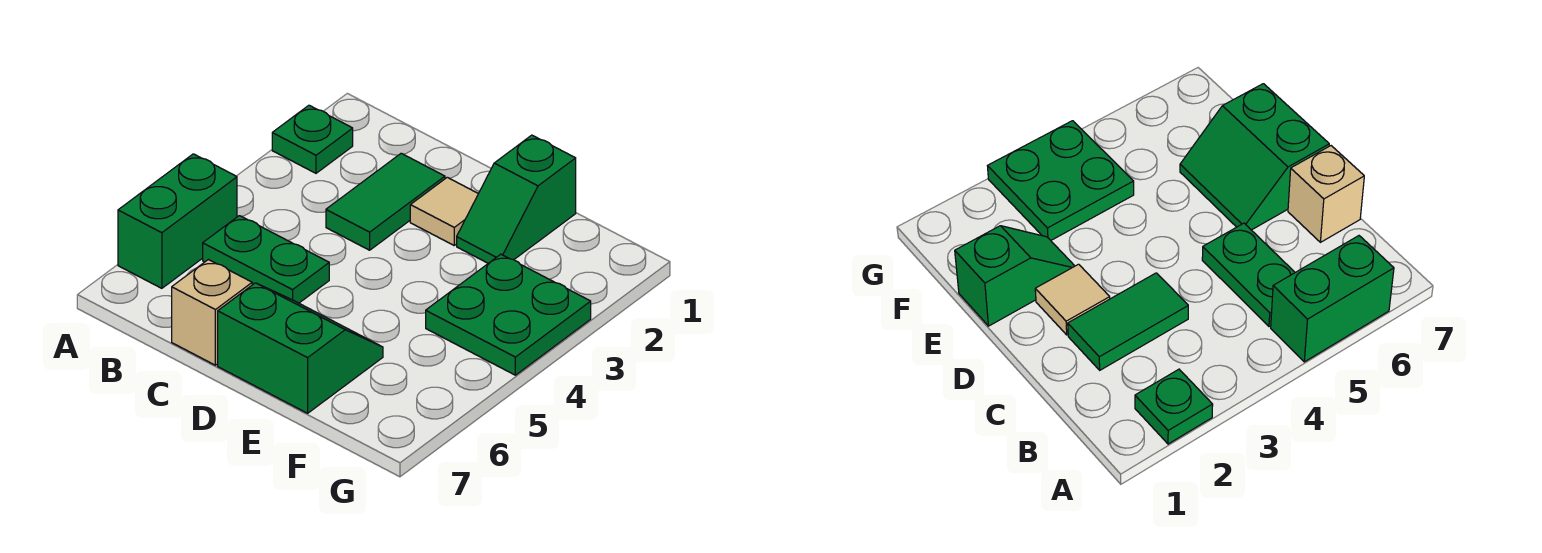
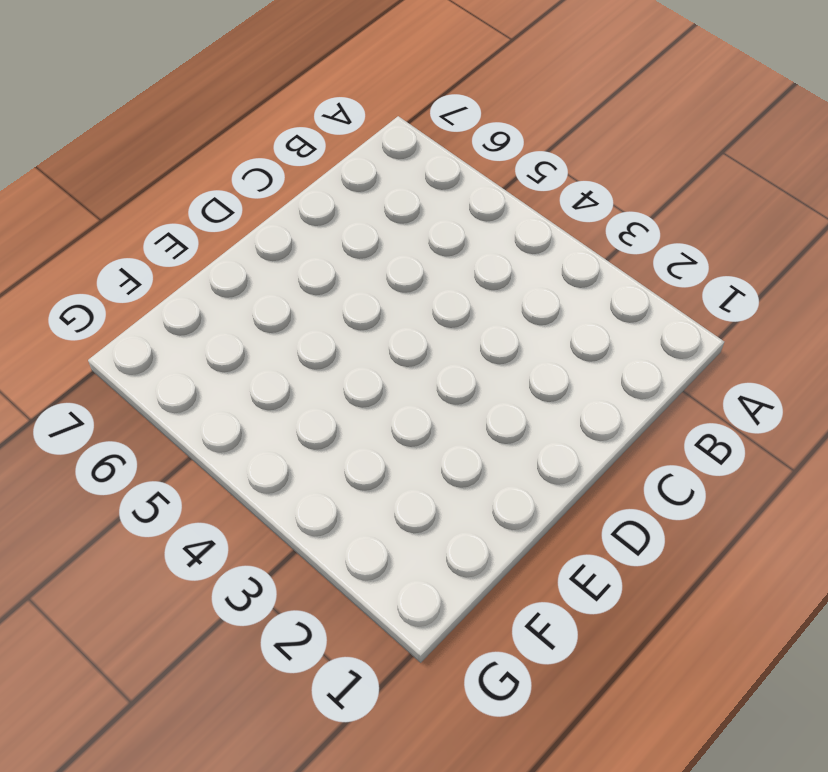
none -> green plate A2 level 1
none -> green brick A5:A6 level 1

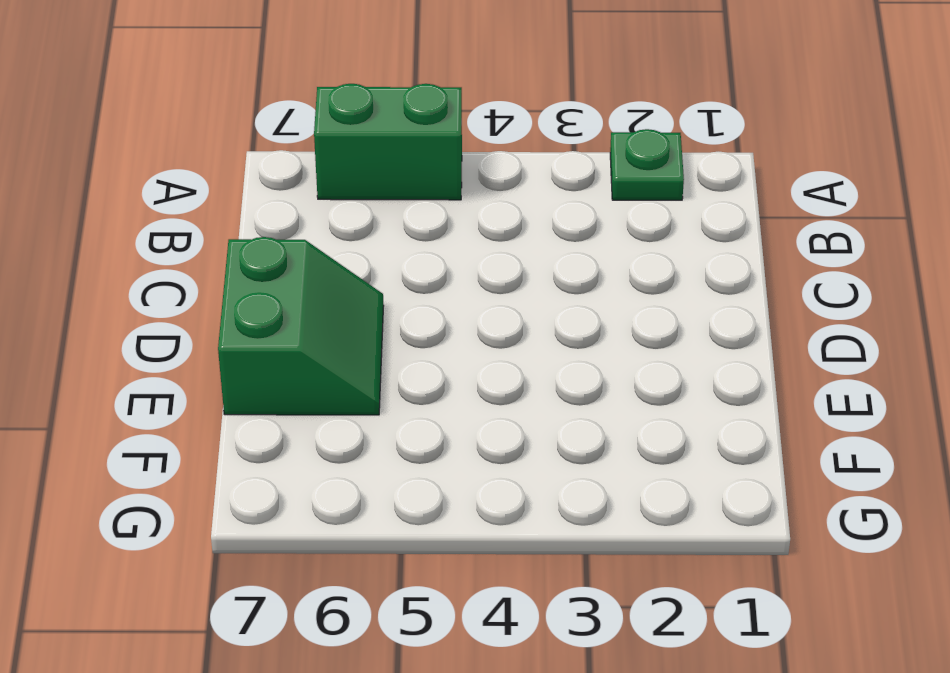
none -> green plate B5:C5 level 1
none -> green tile C2:C3 level 1

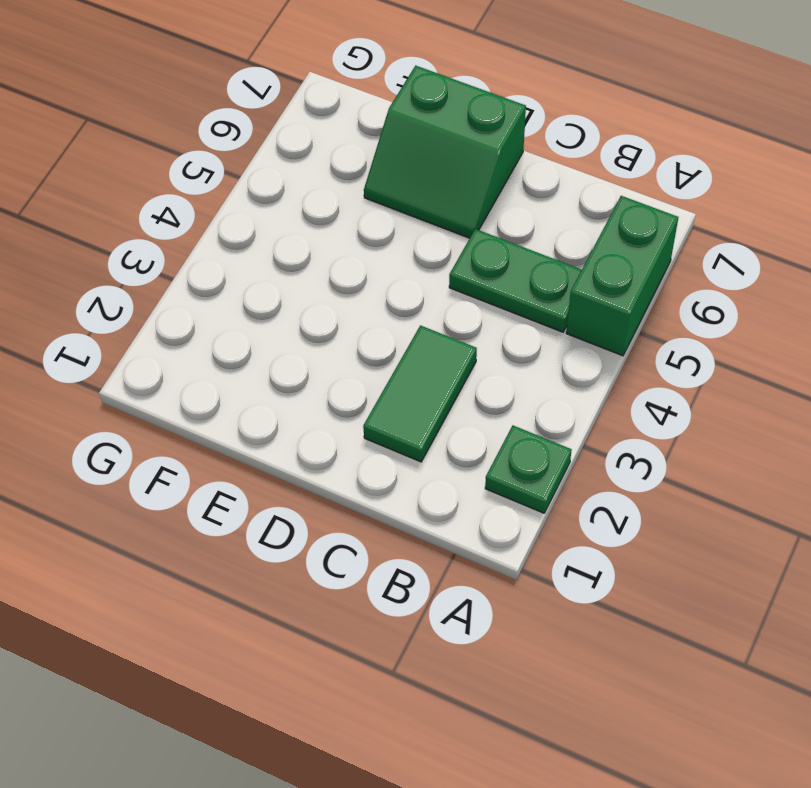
none -> tan brick C7 level 1
none -> tan tile D2 level 1

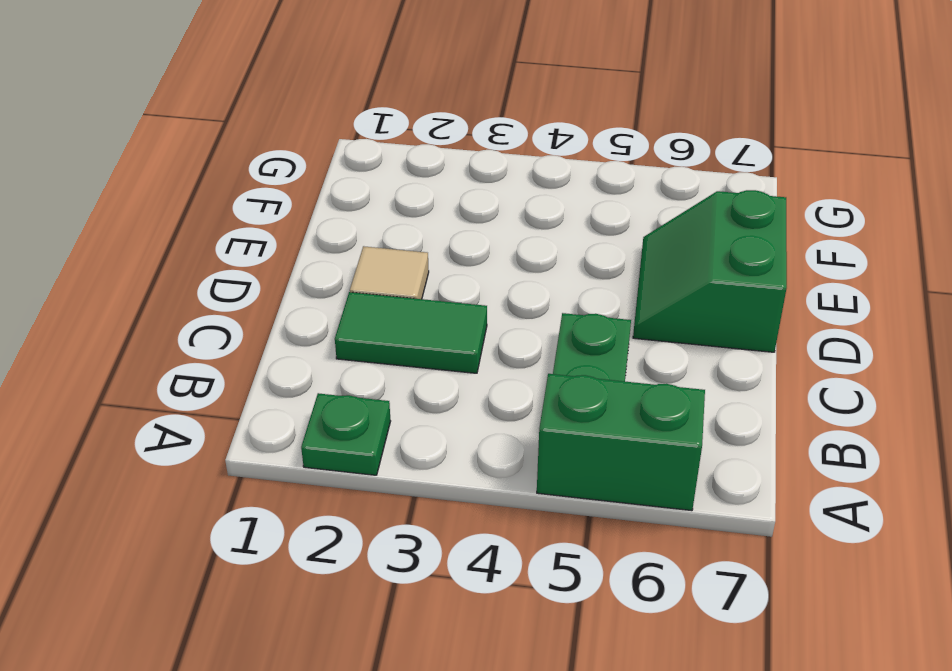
none -> tan brick C7 level 1
none -> green slope E1:E2 level 1 top 1

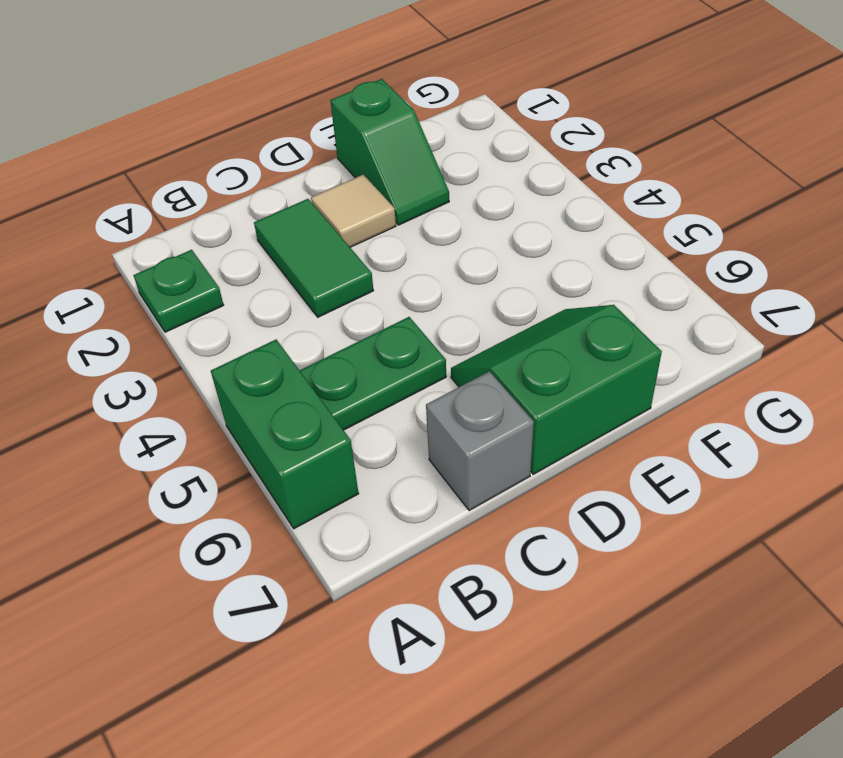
grey brick C7 level 1 -> tan brick C7 level 1
none -> green plate F3:G4 level 1

